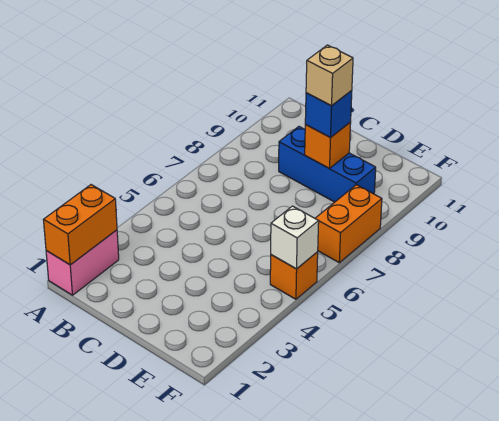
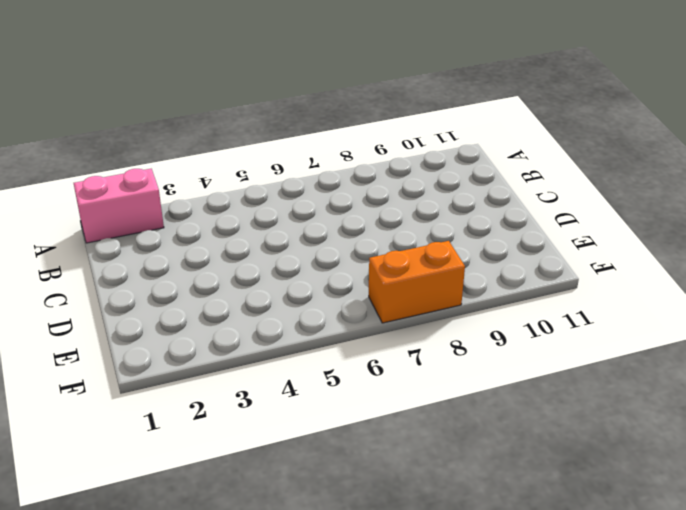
none -> blue brick C9:E9 level 1
none -> orange brick F5 level 1

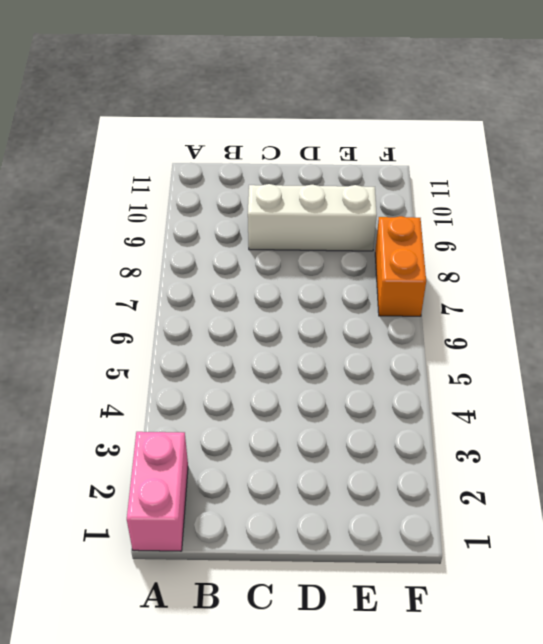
white brick C9:E9 level 1 -> blue brick C9:E9 level 1
none -> orange brick F5 level 1
none -> orange brick A1:A2 level 2

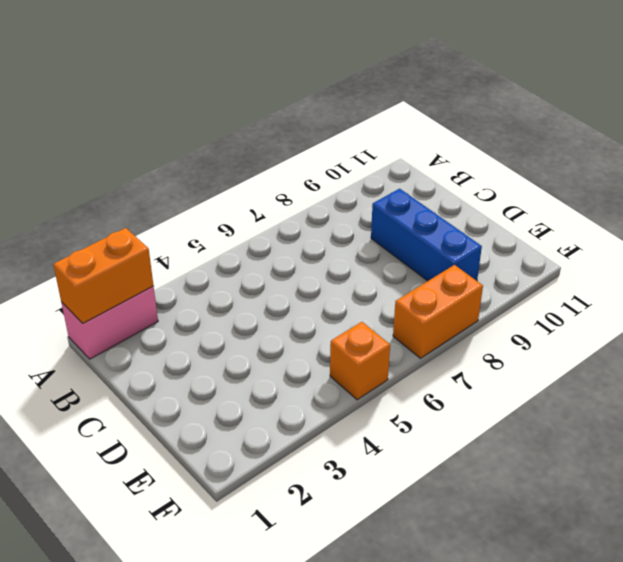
none -> orange brick D9 level 2
none -> white brick F5 level 2

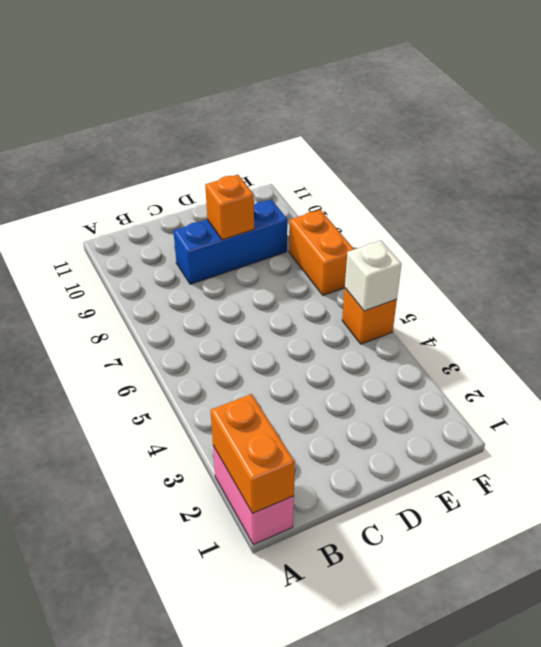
none -> blue brick D9 level 3
none -> tan brick D9 level 4

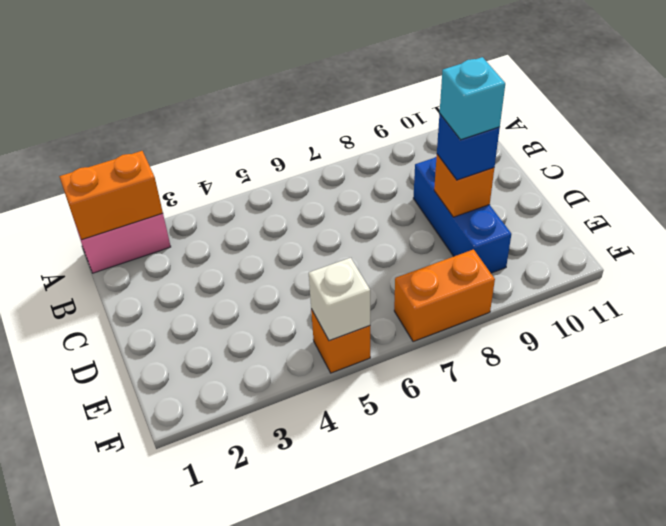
cyan brick D9 level 4 -> tan brick D9 level 4

